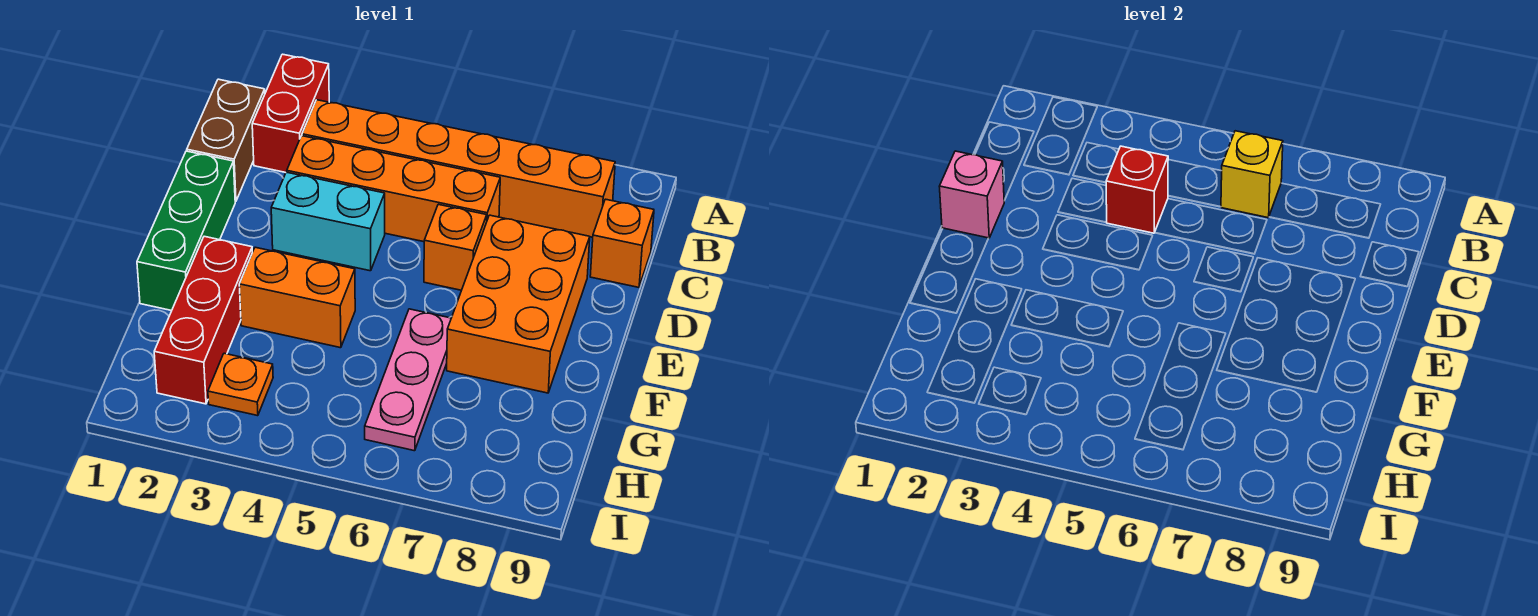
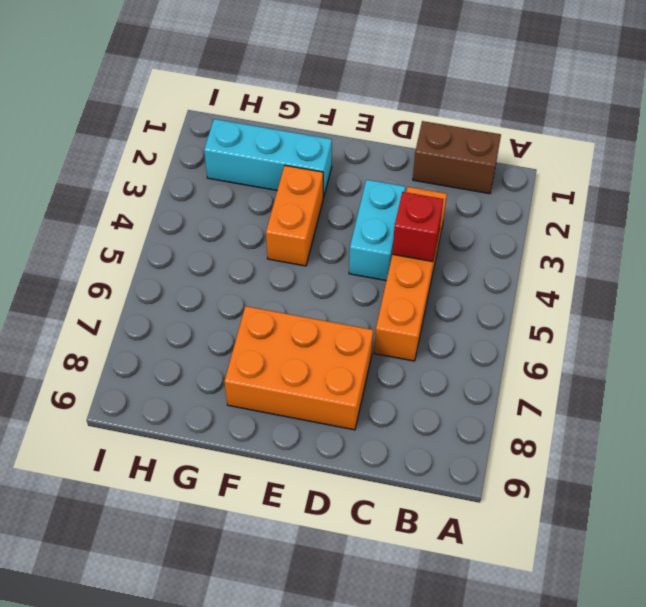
cyan brick F2:H2 level 1 -> red brick F2:H2 level 1
none -> red brick A2:B2 level 1
none -> orange brick B3:B8 level 1
none -> orange brick C9 level 1

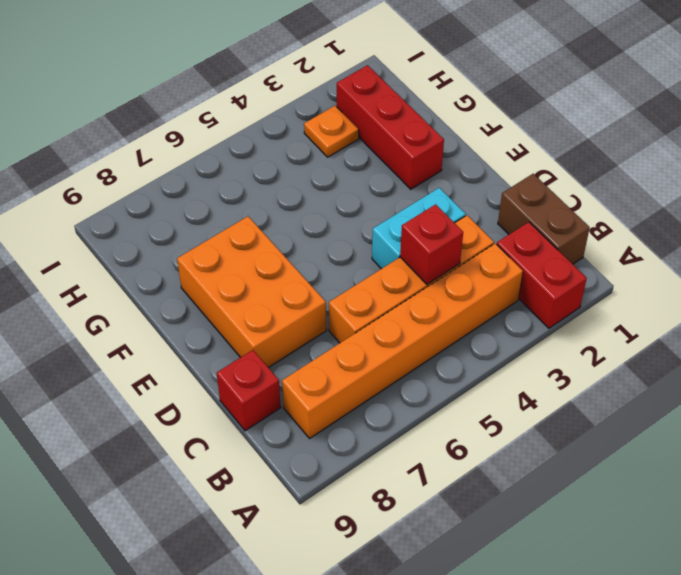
red brick C9 level 1 -> orange brick C9 level 1
none -> green brick D1:F1 level 1
none -> orange brick D6 level 1
none -> orange brick F3:F4 level 1

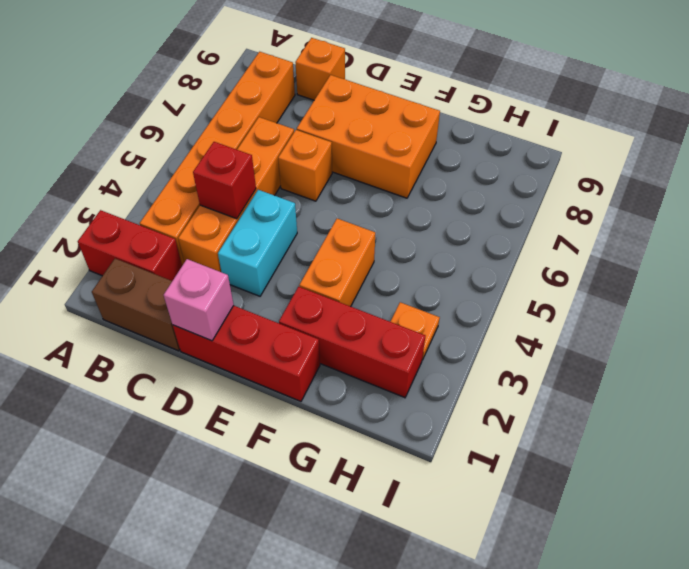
red brick D1:F1 level 1 -> green brick D1:F1 level 1
none -> pink plate F6:H6 level 1
none -> yellow brick B6 level 2

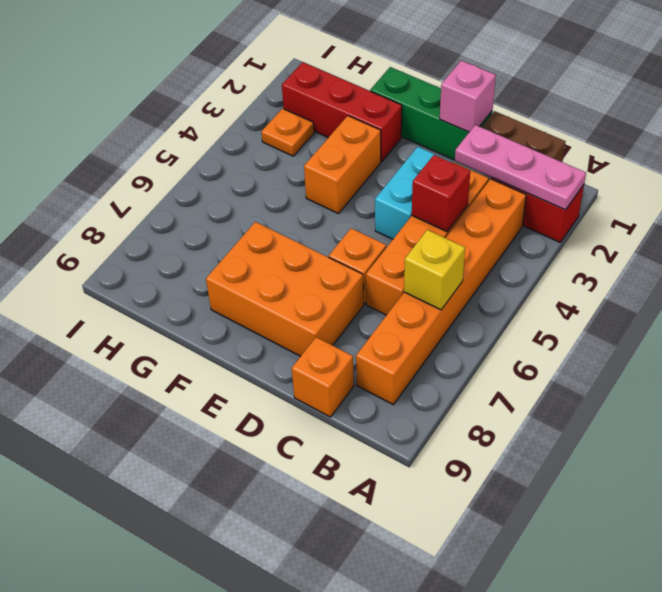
pink plate A2:C2 level 2 -> pink plate F6:H6 level 1

